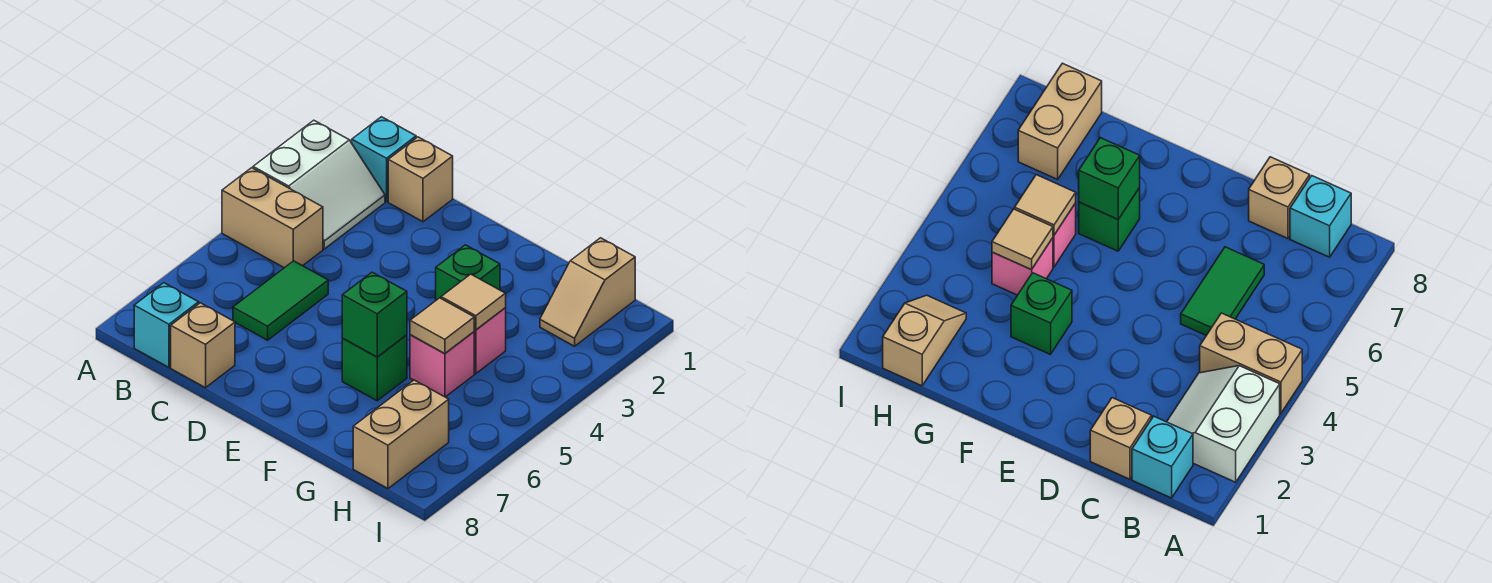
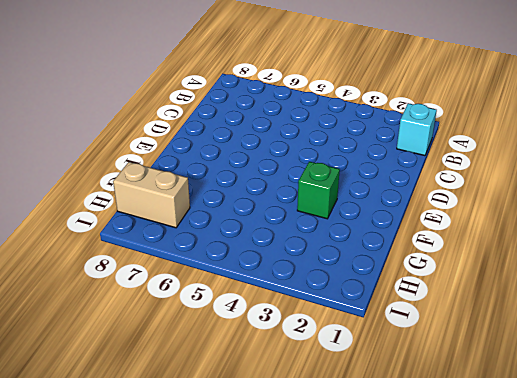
none -> white slope A2:B3 level 1 top A
none -> tan brick A4:B4 level 1
none -> cyan brick B8 level 1

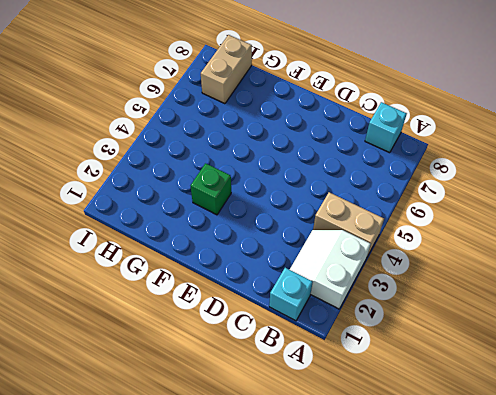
none -> tan brick C1 level 1
none -> green tile C5:C6 level 1
none -> tan brick C8 level 1

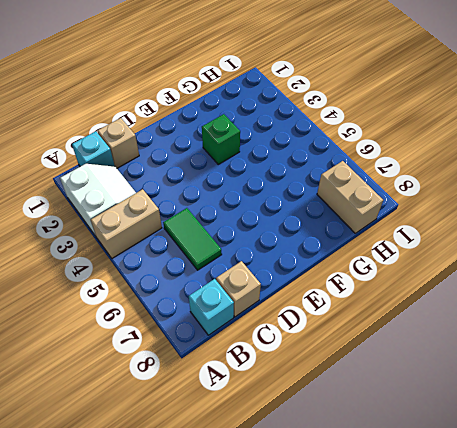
none -> green brick F6 level 1
none -> pink brick G4 level 1
none -> pink brick G5 level 1

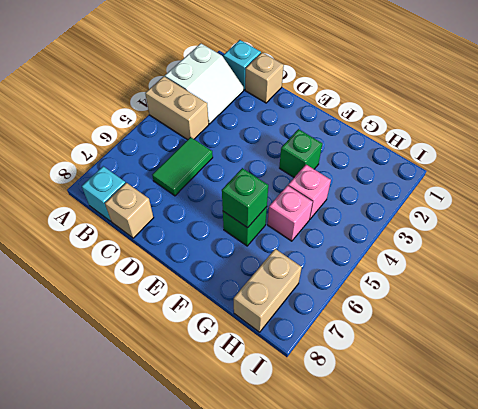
none -> tan slope H1:H2 level 1 top 1
none -> tan tile G4 level 2
none -> tan tile G5 level 2

